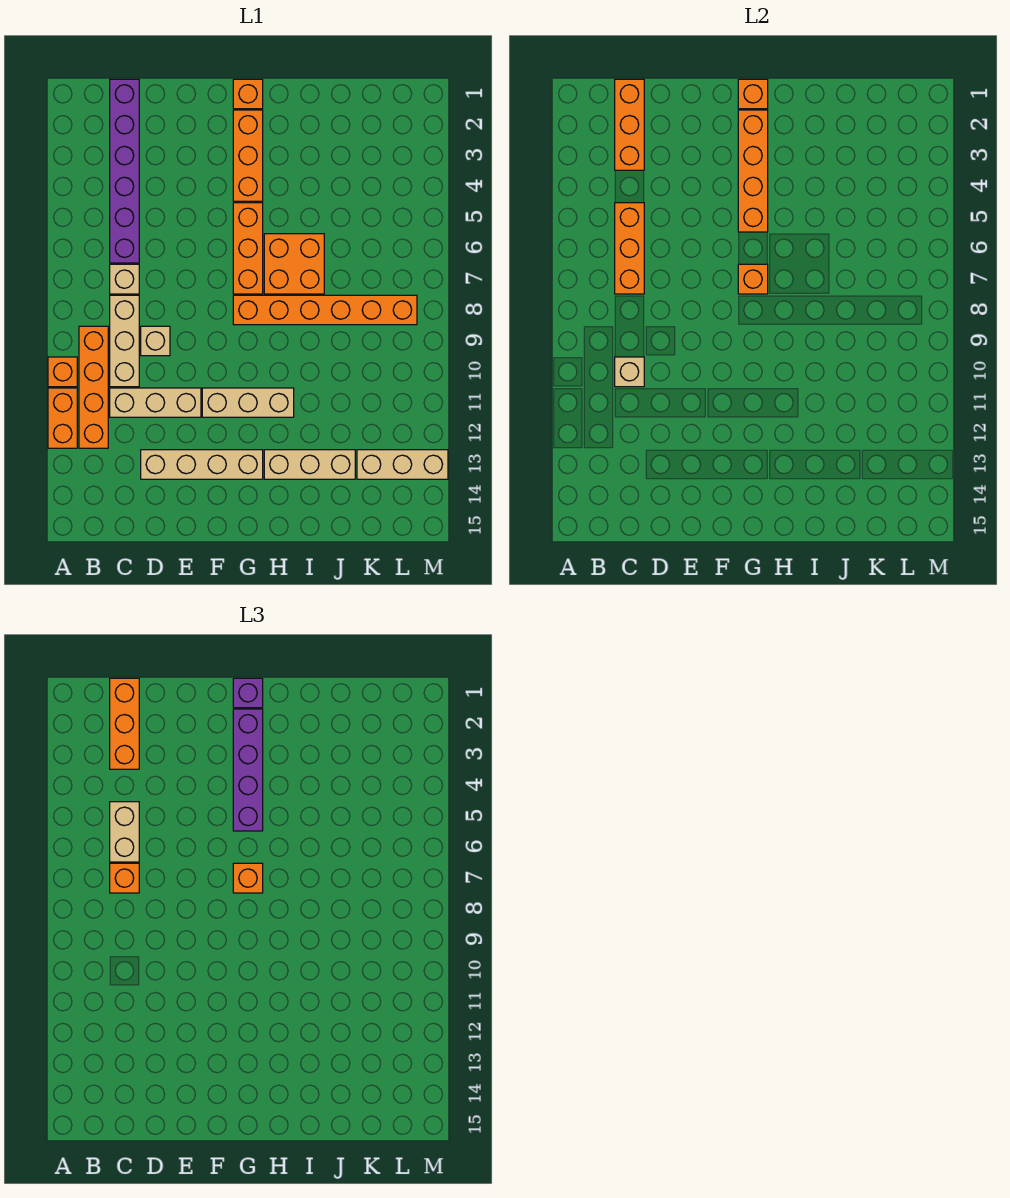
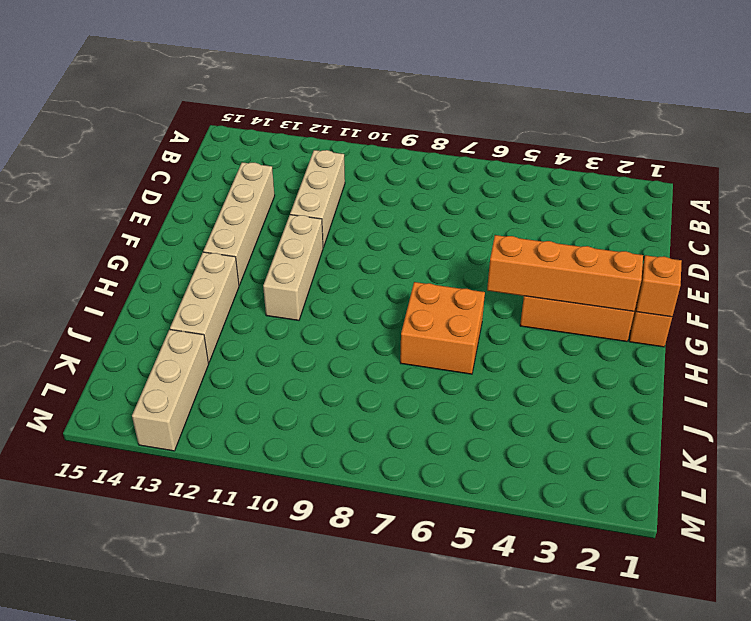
none -> orange brick A10 level 1
none -> orange brick A11:A12 level 1
none -> orange brick B9:B12 level 1

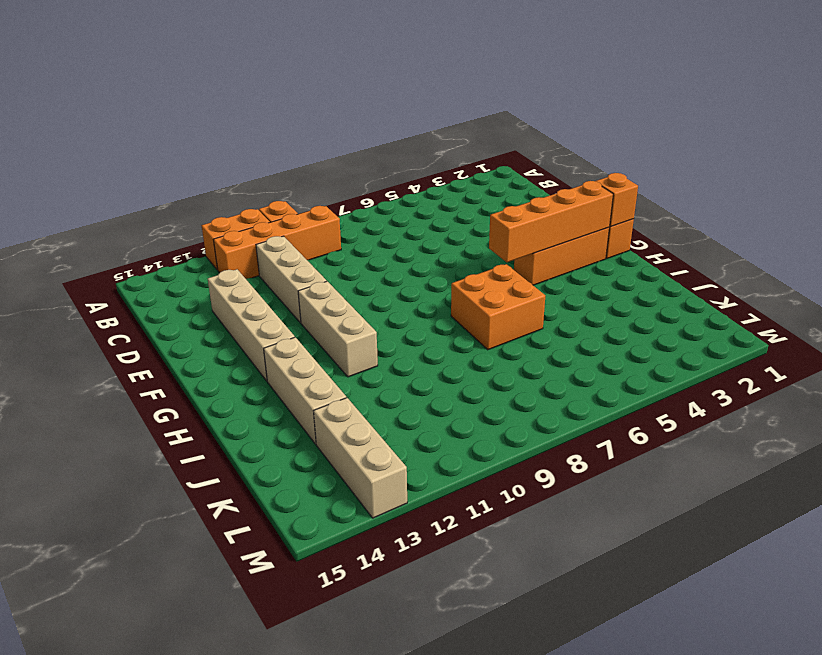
none -> purple brick C1:C6 level 1
none -> tan brick C7 level 1
none -> tan brick C8:C10 level 1

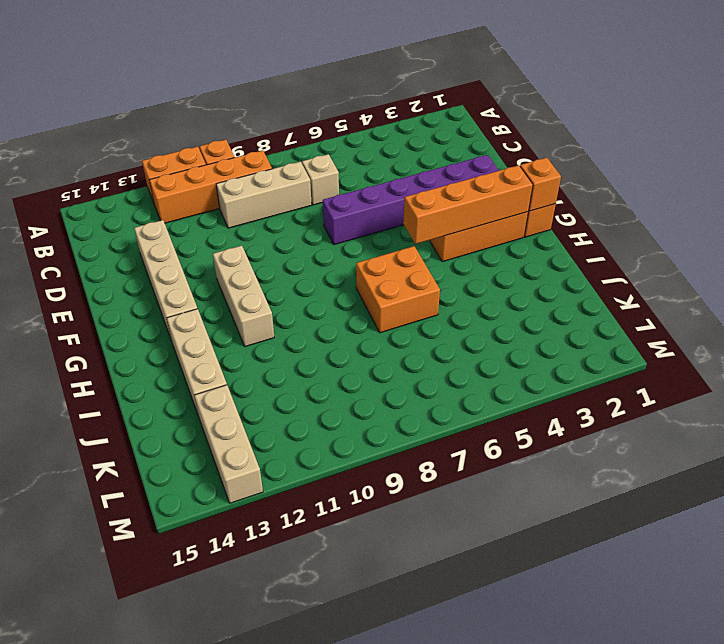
purple brick E2:E7 level 1 -> purple brick C1:C6 level 1
none -> tan brick C11:E11 level 1
none -> tan brick D9 level 1
none -> orange brick G5:G7 level 1

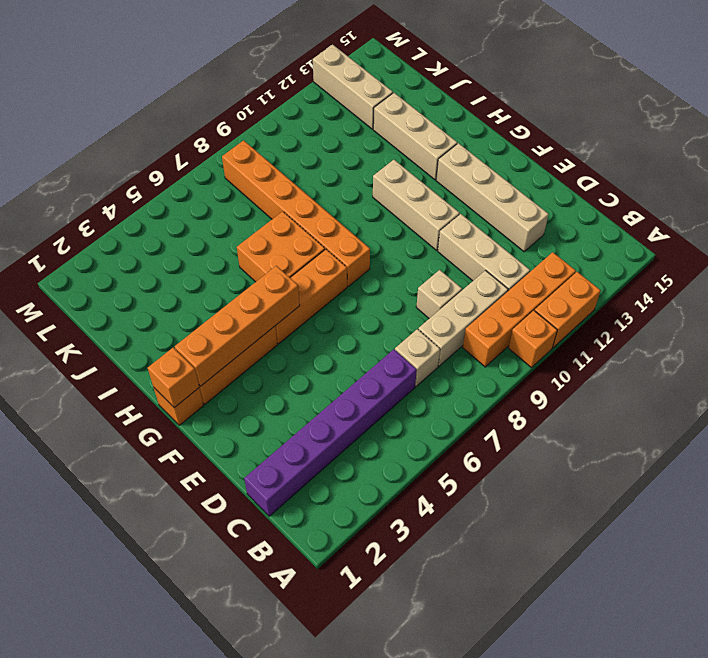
none -> orange brick C1:C3 level 2
none -> orange brick C5:C7 level 2
none -> tan brick C10 level 2

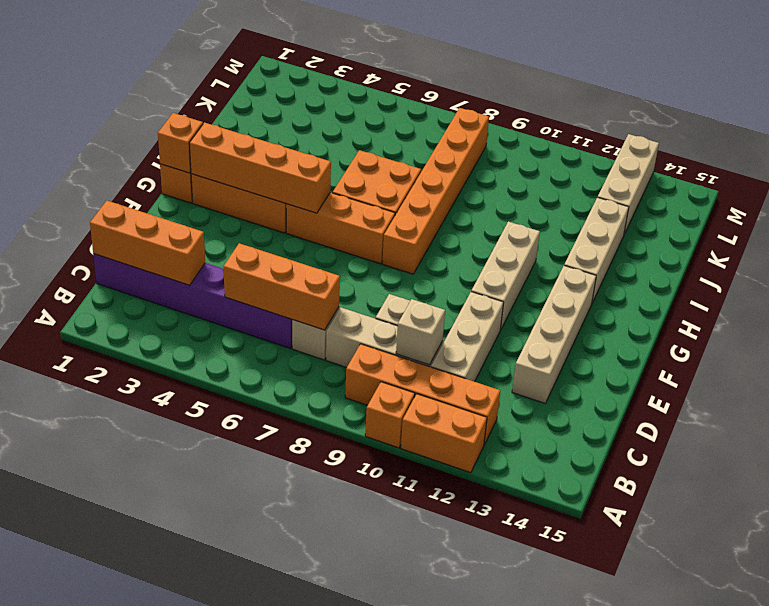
none -> orange brick G7 level 2
none -> orange brick C1:C3 level 3
none -> tan brick C5:C6 level 3

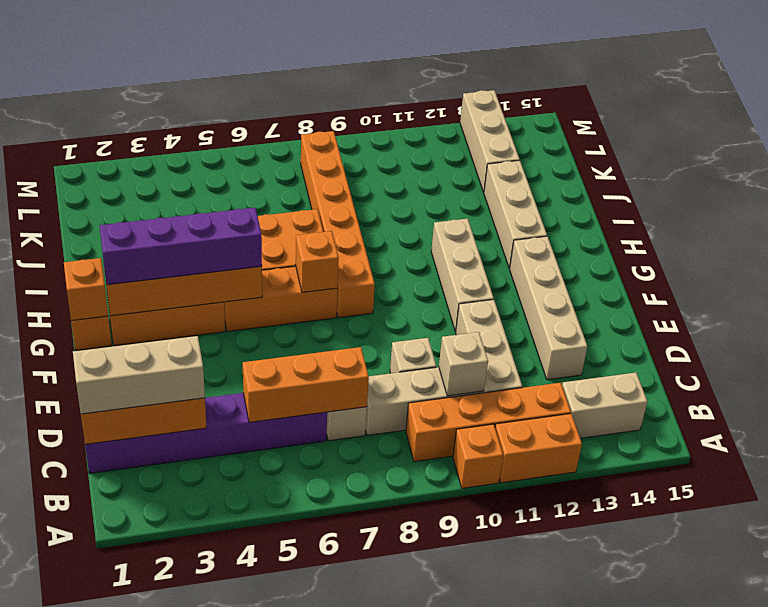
tan brick B13:B14 level 1 -> tan brick C5:C6 level 3
tan brick C1:C3 level 3 -> orange brick C1:C3 level 3
none -> orange brick C7 level 3
none -> purple brick G1 level 3
none -> orange brick G7 level 3

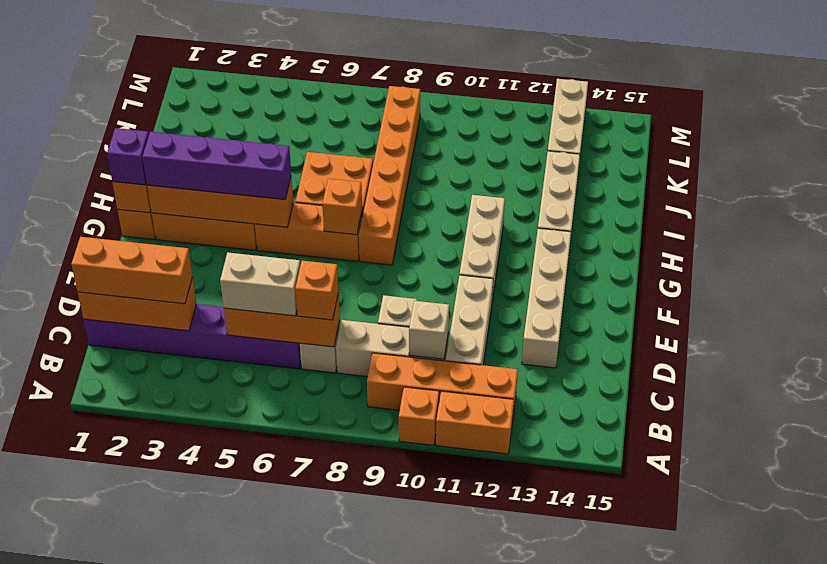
none -> orange brick G7 level 3

